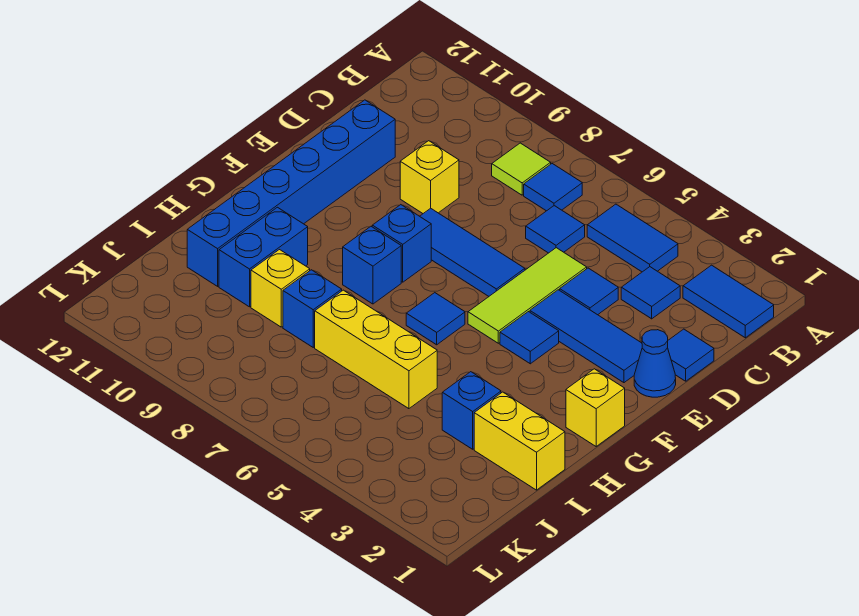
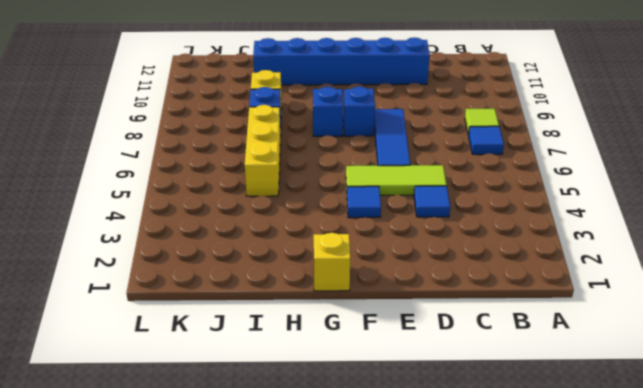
none -> blue tile B1:B2 level 1
none -> blue tile B4:B5 level 1
none -> blue tile C3 level 1

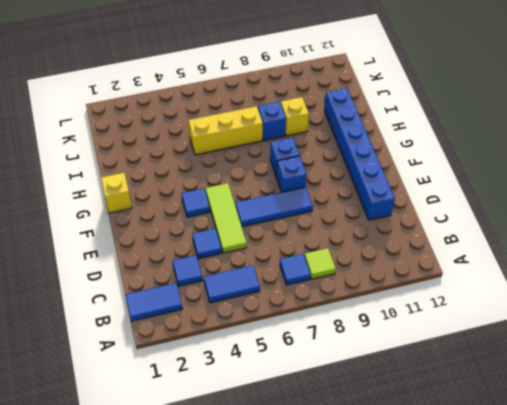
none -> blue tile C6 level 1
none -> blue tile D1 level 1
none -> yellow brick D9 level 1

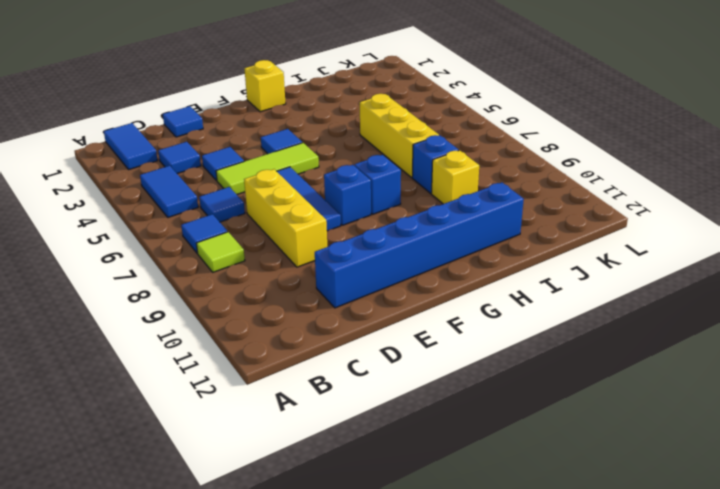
yellow brick D7:D9 level 1 -> yellow brick D9 level 1
none -> blue cone E1 level 1
none -> blue tile E2:E4 level 1
none -> blue tile G6 level 1

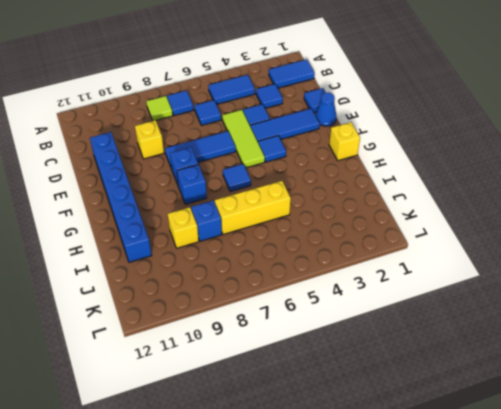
none -> blue brick H10:I10 level 1
none -> yellow brick I1:I2 level 1
none -> blue brick I3 level 1

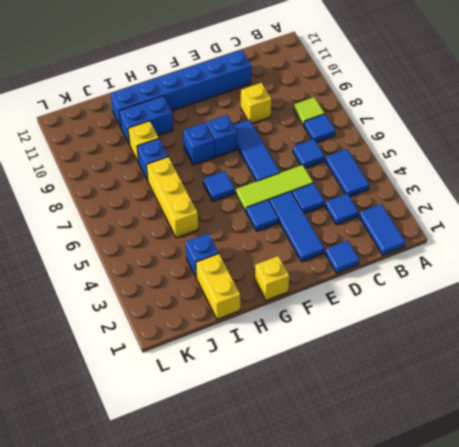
none -> blue cone E1 level 1

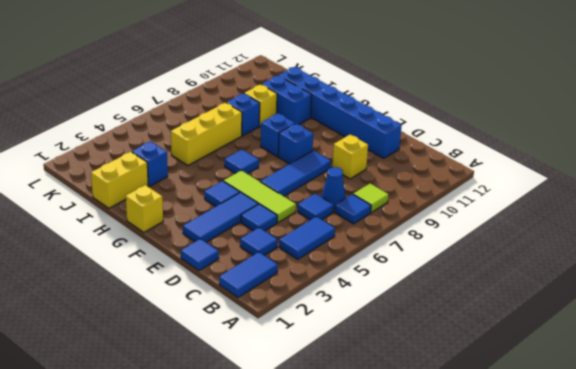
blue cone C7 level 1 -> blue cone E1 level 1

